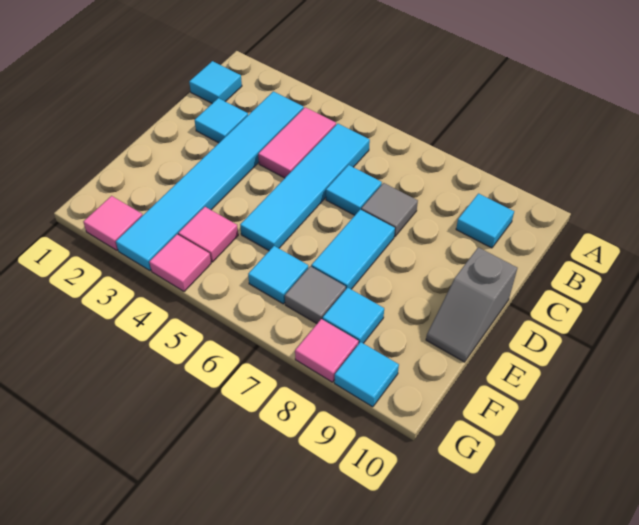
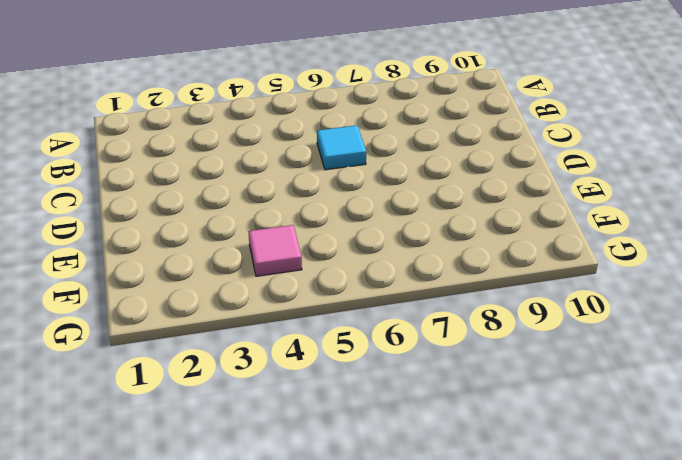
none -> cyan tile B1 level 1
none -> cyan tile B3:G3 level 1
none -> pink tile B4:C4 level 1

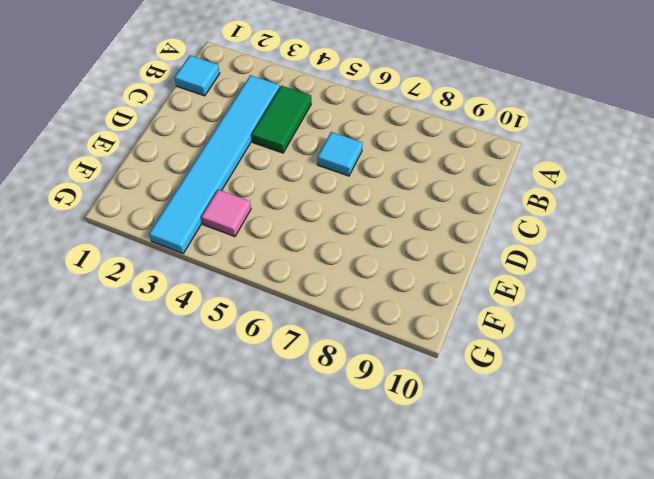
green tile B4:C4 level 1 -> pink tile B4:C4 level 1
none -> cyan tile B5:E5 level 1
none -> cyan tile B9 level 1
none -> cyan tile C2 level 1

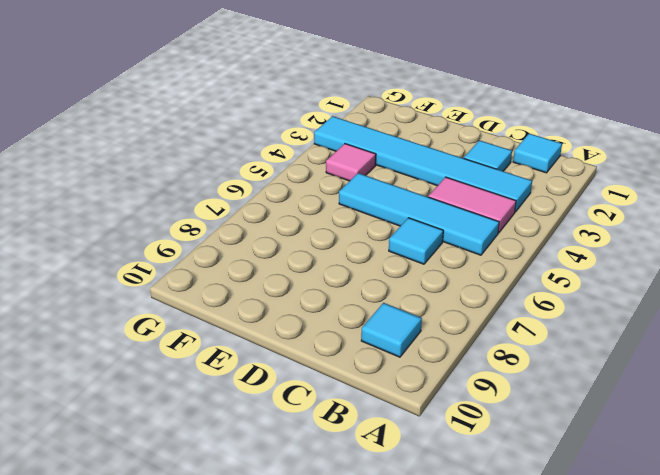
none -> grey tile C7 level 1
none -> cyan tile D7:E7 level 1
none -> grey slope D10:E10 level 1 top D

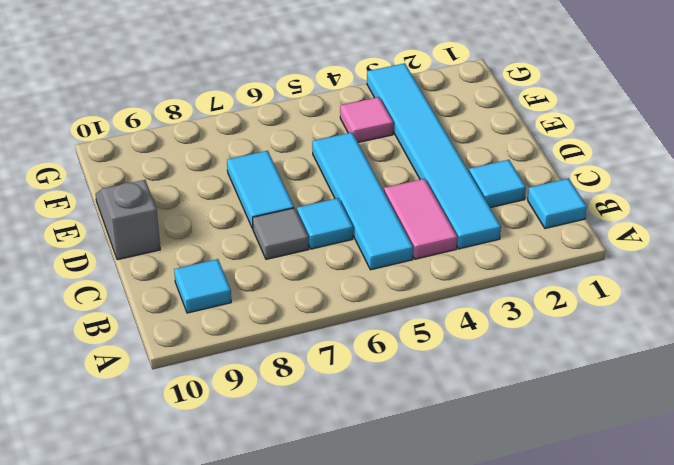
none -> cyan tile F6 level 1
none -> grey tile F7 level 1
none -> cyan tile F8 level 1

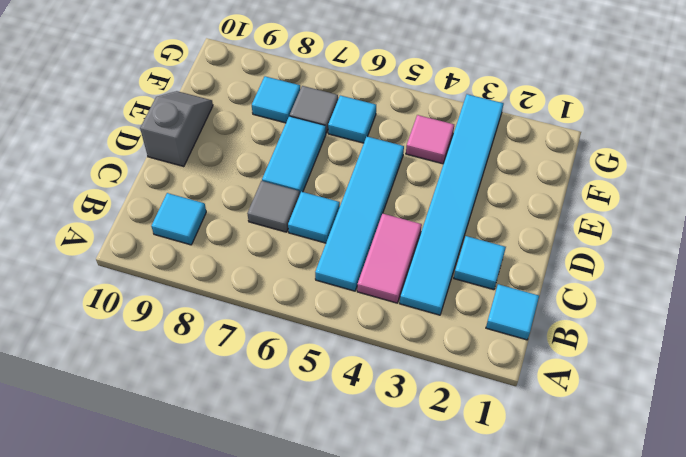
none -> pink tile G2 level 1
none -> pink tile G4 level 1
none -> pink tile G8 level 1

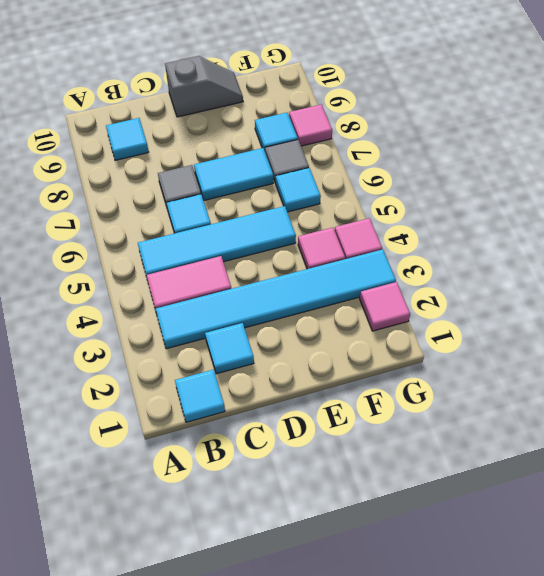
none -> cyan tile G9 level 1

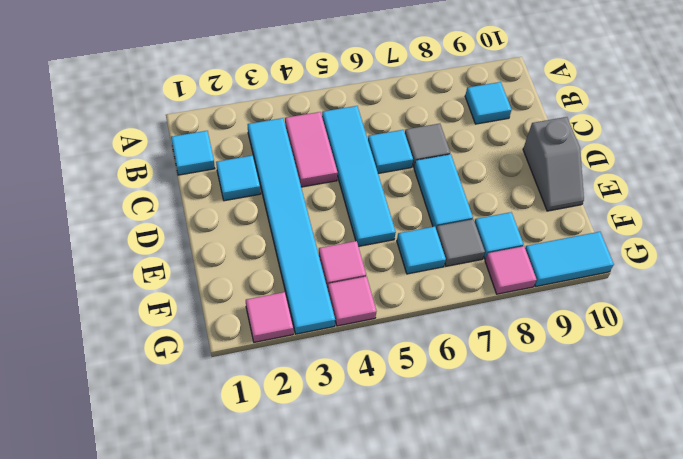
cyan tile G9:G10 level 1 -> cyan tile G9 level 1

